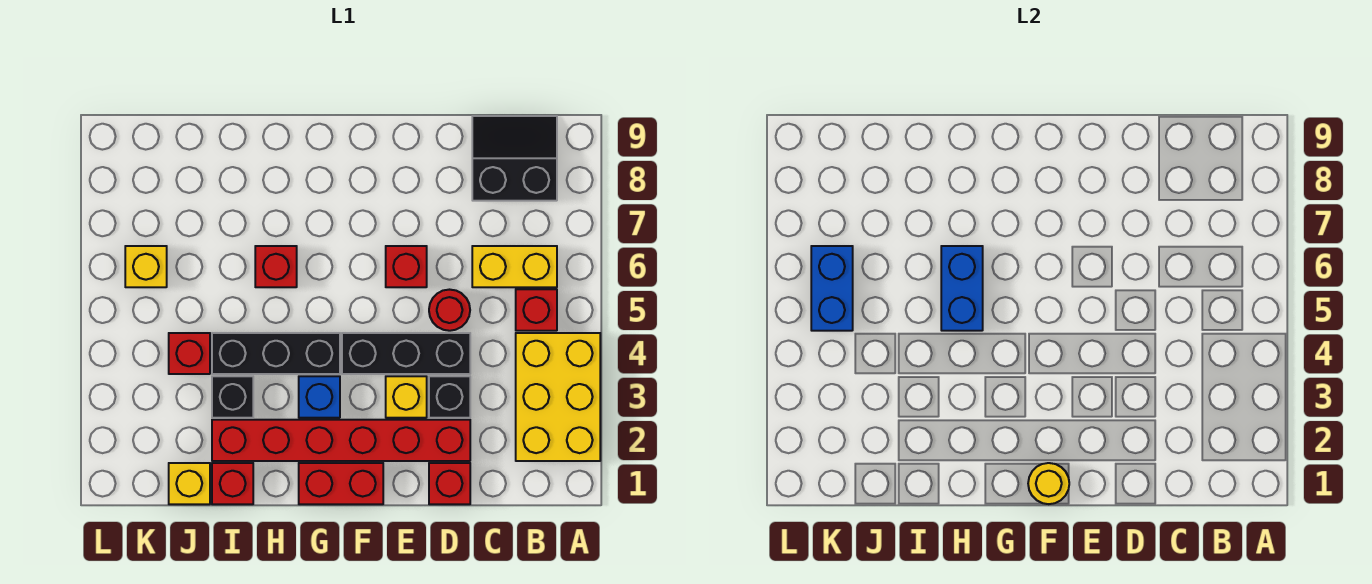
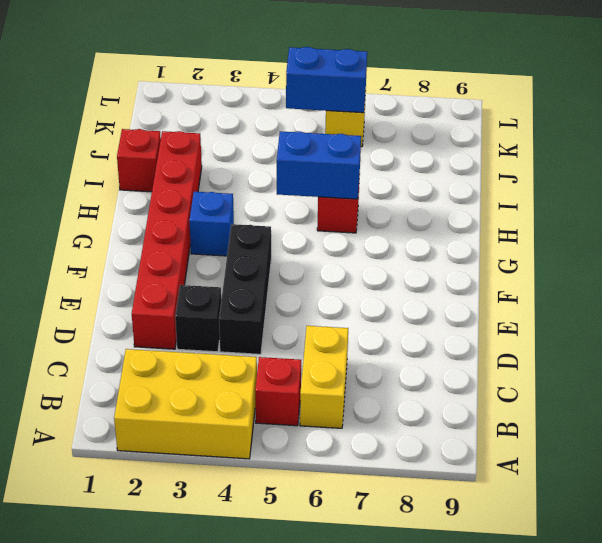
none -> black slope B8:C9 level 1 top 8
none -> red brick D1 level 1
none -> red round brick D5 level 1

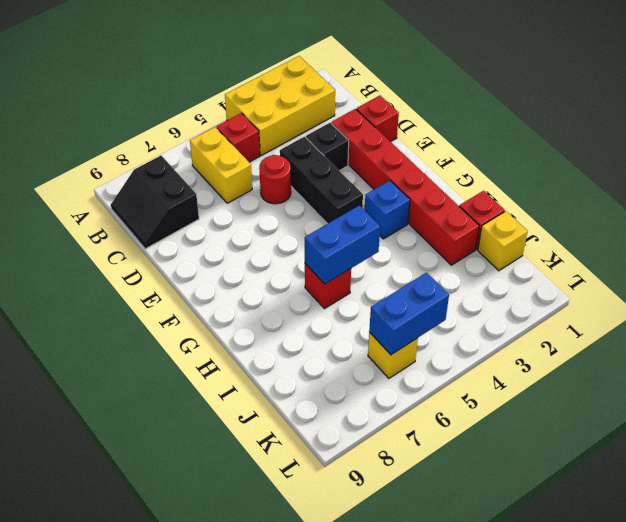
none -> yellow brick E3 level 1
none -> red brick E6 level 1
none -> red brick F1:G1 level 1

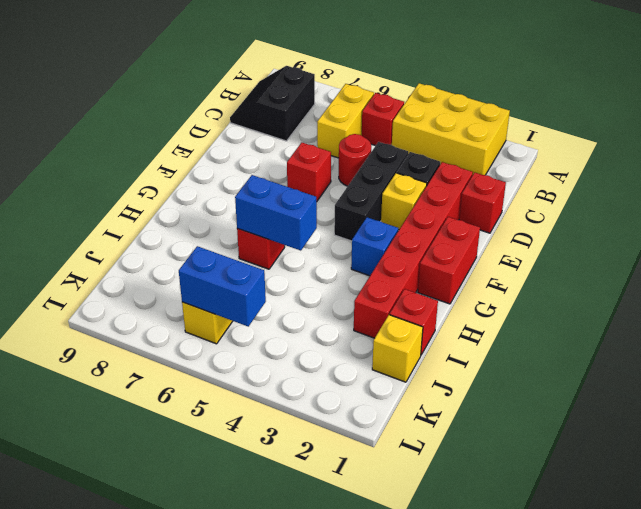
none -> black brick G4:I4 level 1
none -> black brick I3 level 1
none -> red brick J4 level 1

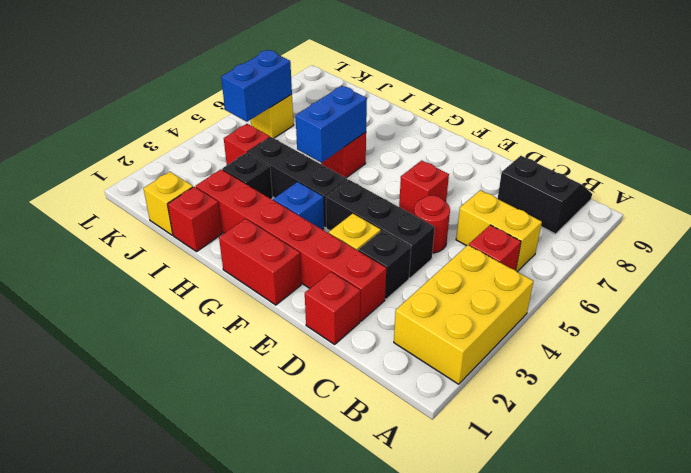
none -> yellow round brick F1 level 2

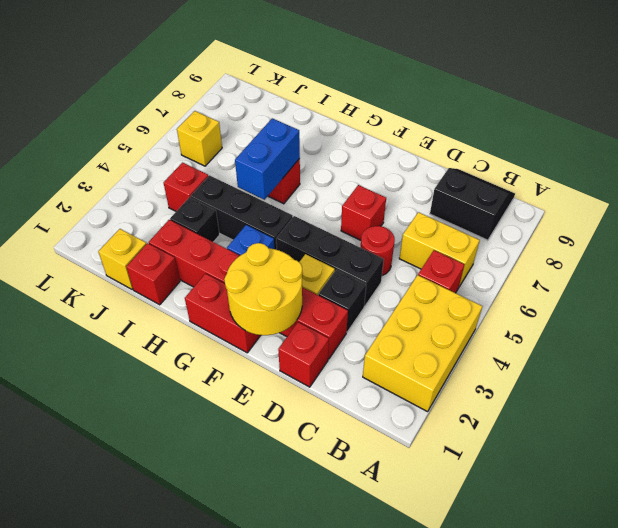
yellow round brick E1:F2 level 2 -> yellow round brick F1 level 2
none -> blue brick K5:K6 level 2

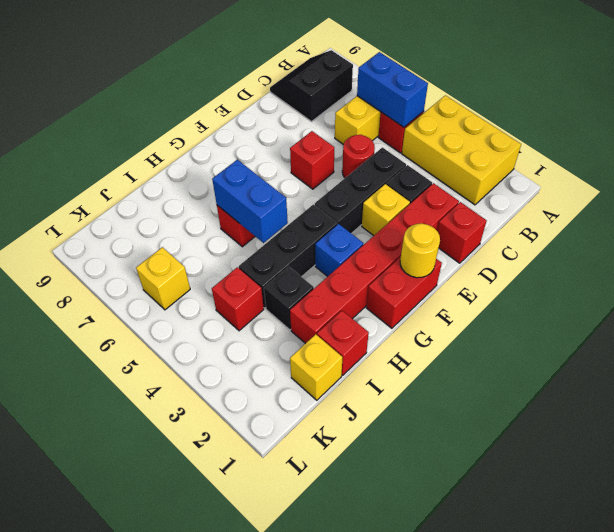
blue brick B5:B6 level 2 -> blue brick K5:K6 level 2

